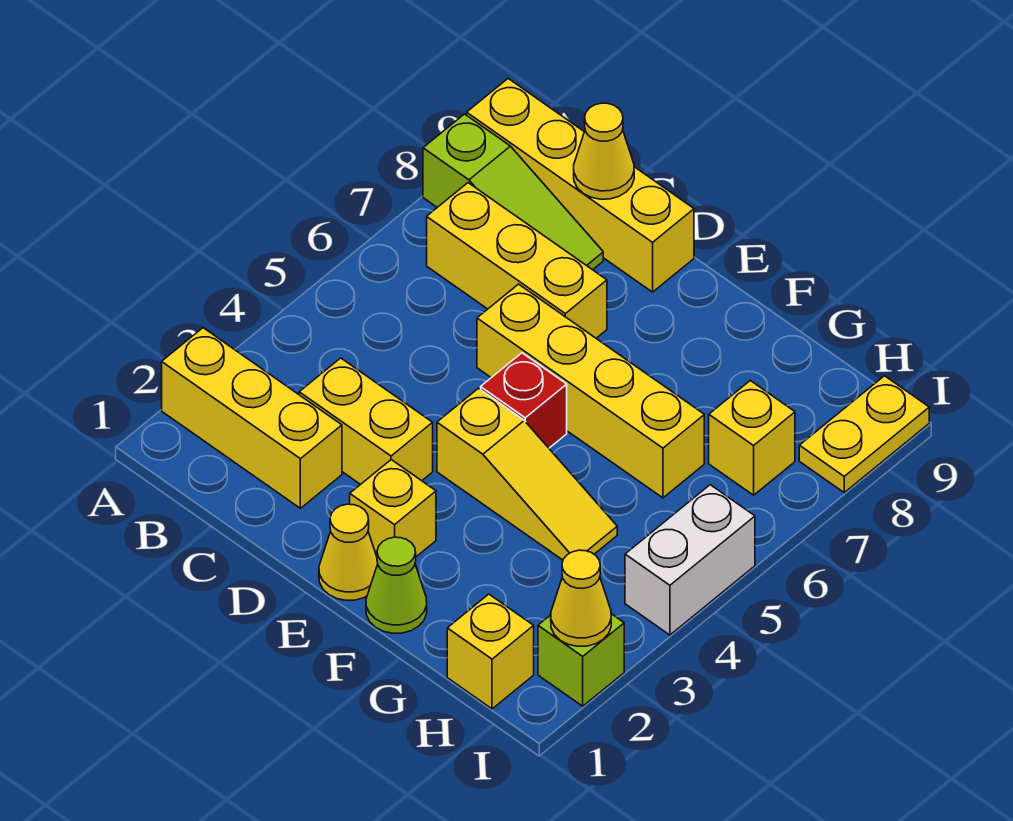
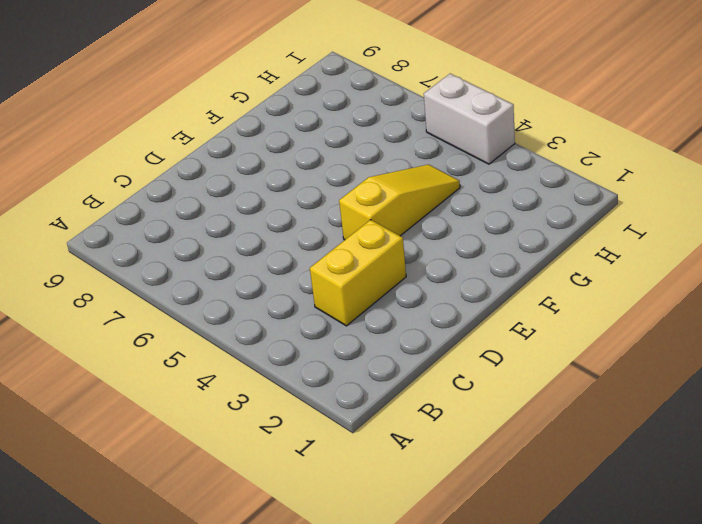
none -> yellow brick A2:C2 level 1
none -> lime slope A8:C8 level 1 top A
none -> yellow brick A9:D9 level 1

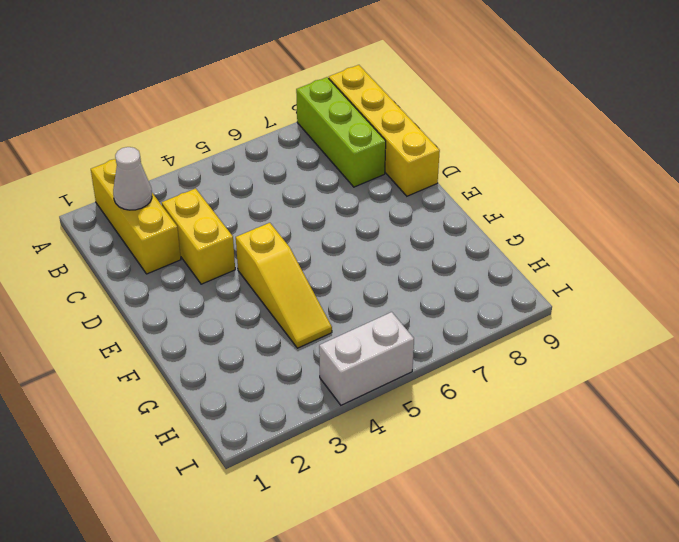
lime brick A8:C8 level 1 -> lime slope A8:C8 level 1 top A
white cone B2 level 2 -> none
none -> yellow brick B7:D7 level 1
none -> yellow brick D6:G6 level 1
none -> yellow cone E1 level 1

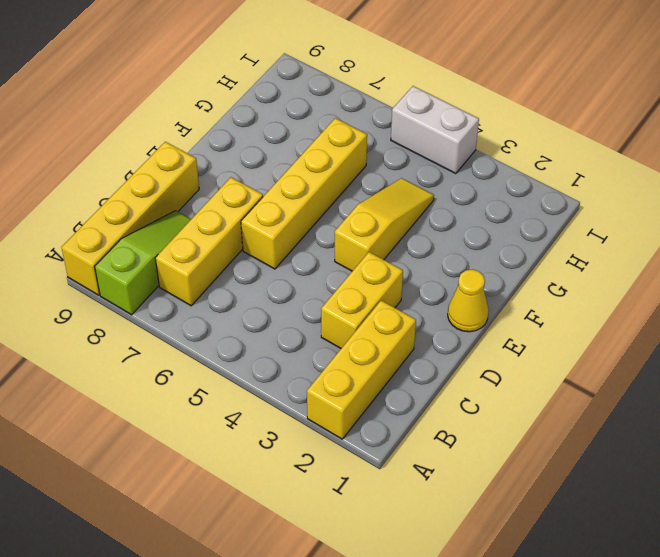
none -> yellow brick E2 level 1
none -> red brick E5 level 1
none -> lime cone F1 level 1

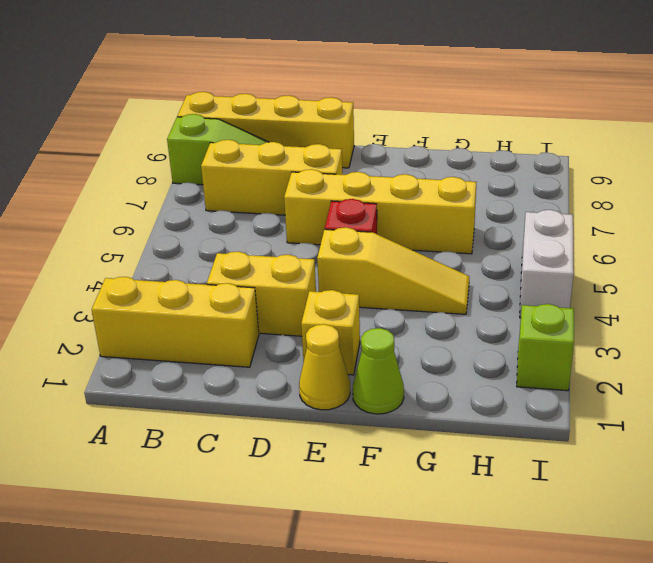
none -> yellow brick H1 level 1
none -> yellow brick H7 level 1
none -> yellow plate I8:I9 level 1

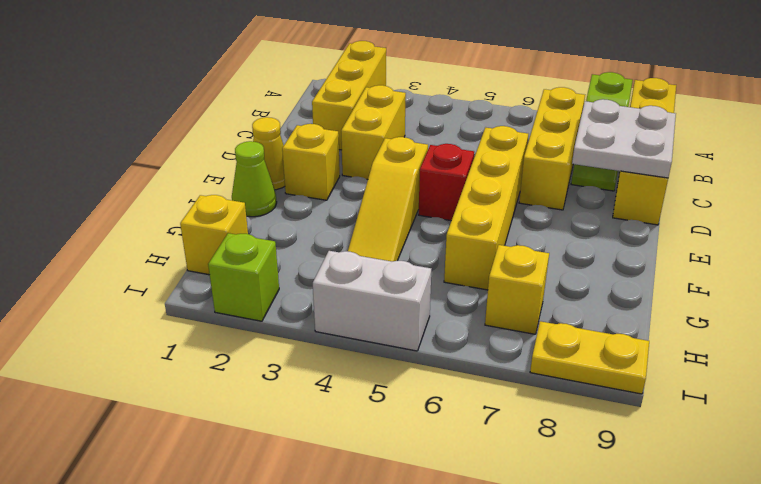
white plate C8:D9 level 2 -> yellow cone C9 level 2
none -> yellow cone I2 level 2

